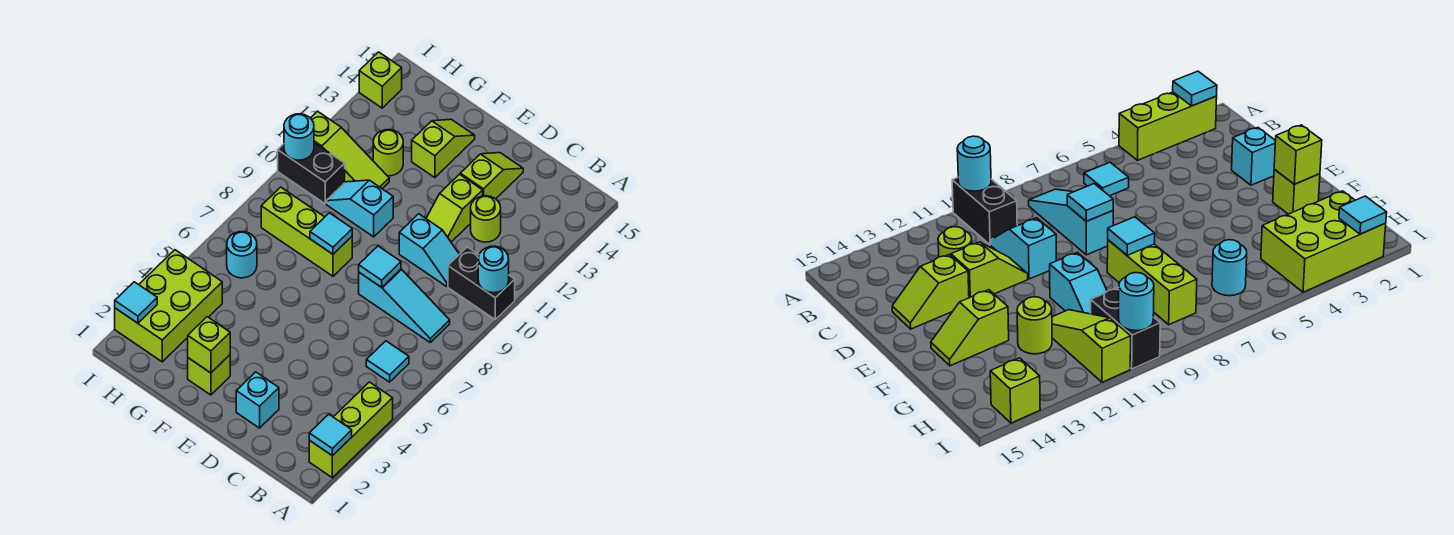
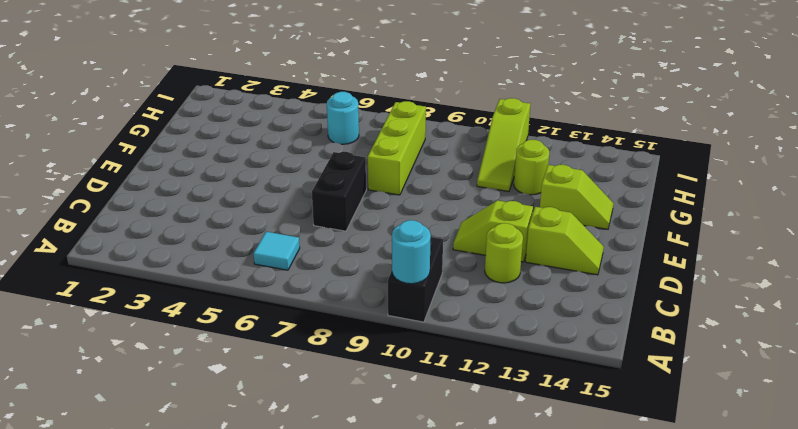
black brick D7:E7 level 1 -> black brick H10:I10 level 1
none -> lime brick A2:A4 level 1
none -> cyan slope B8:D8 level 1 top D
none -> cyan slope C10:D10 level 1 top D

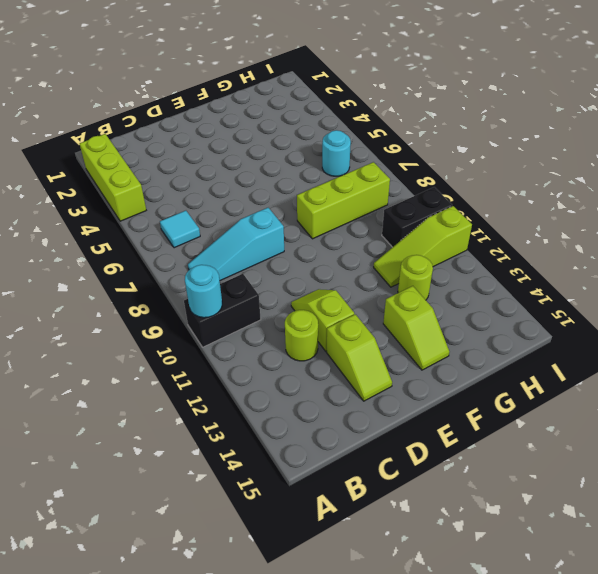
none -> cyan slope C10:D10 level 1 top D
none -> cyan brick D2 level 1
none -> lime brick F2 level 1

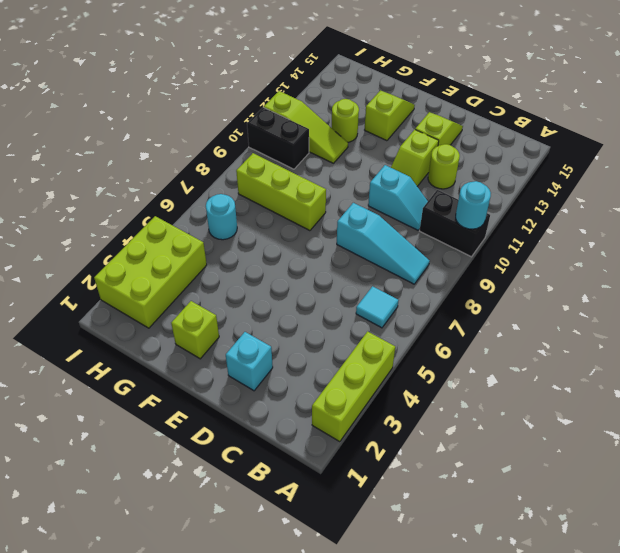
none -> cyan slope F10:G10 level 1 top F
none -> lime brick I14 level 1
none -> cyan tile A2 level 2

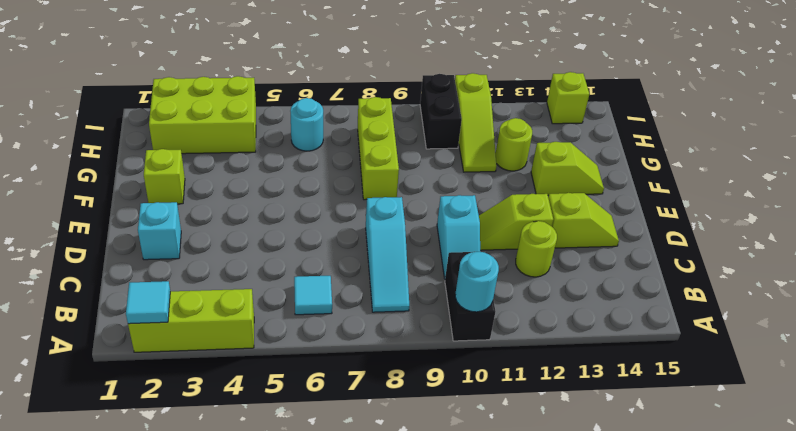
none -> cyan slope F10:G10 level 1 top F
none -> cyan tile D8 level 2
none -> lime brick F2 level 2

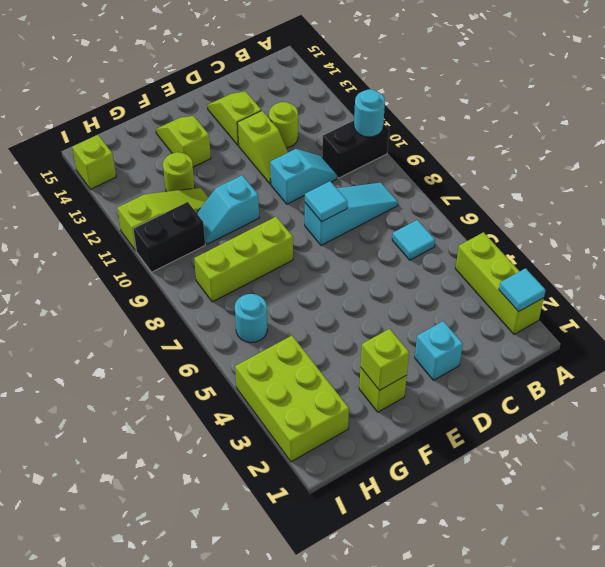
none -> cyan tile F8 level 2
none -> cyan tile I2 level 2
none -> cyan round brick I10 level 2

